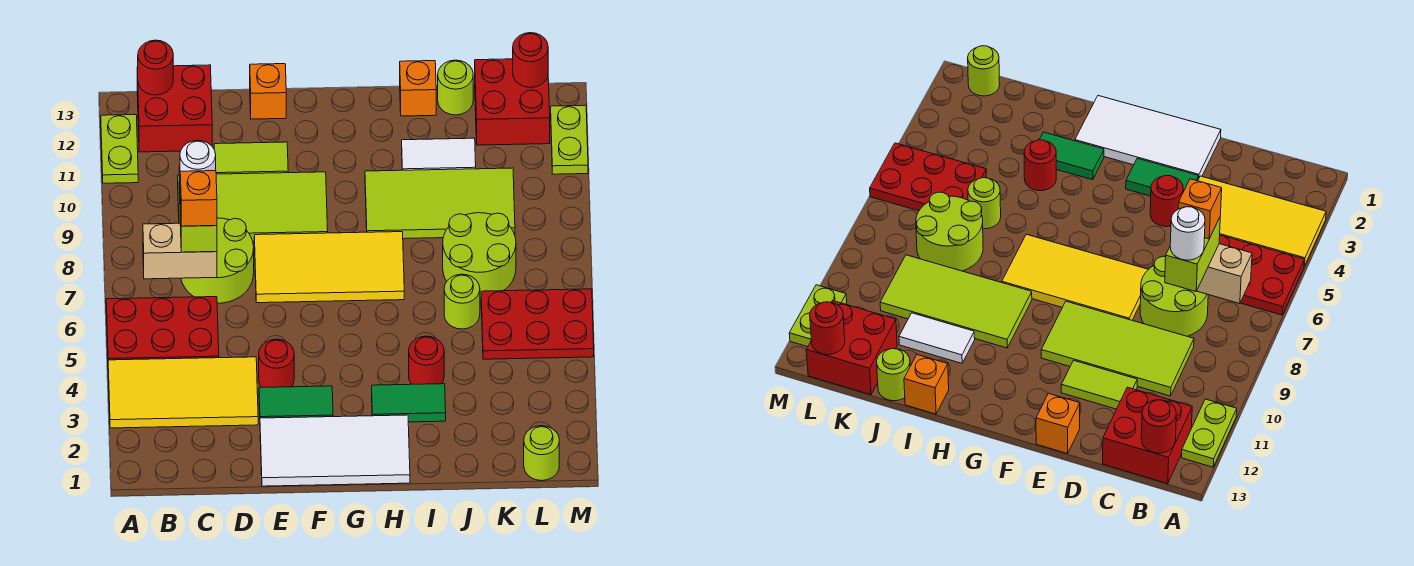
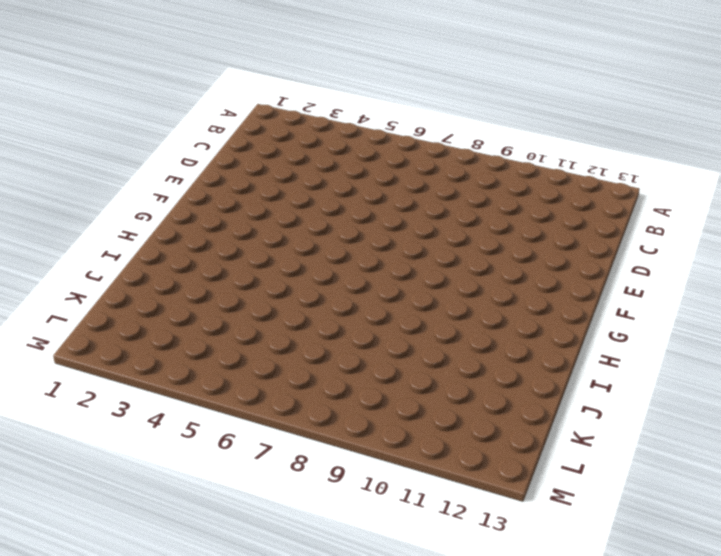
none -> yellow tile A3:D4 level 1
none -> red plate A5:C6 level 1
none -> lime plate A11:A12 level 1
none -> red brick B12:C13 level 1

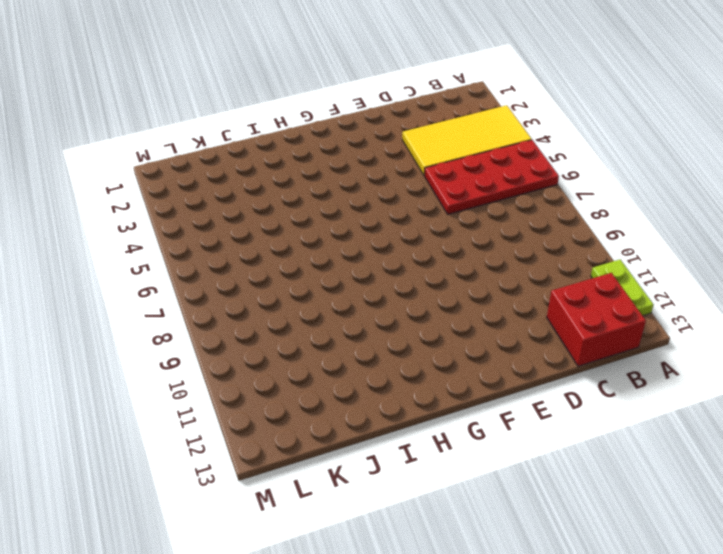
red plate A5:D6 level 1 -> red plate A5:C6 level 1
none -> lime round brick C7:D8 level 1
none -> lime tile C9:F10 level 1
none -> lime tile D11:E11 level 1
none -> white tile E1:H2 level 1

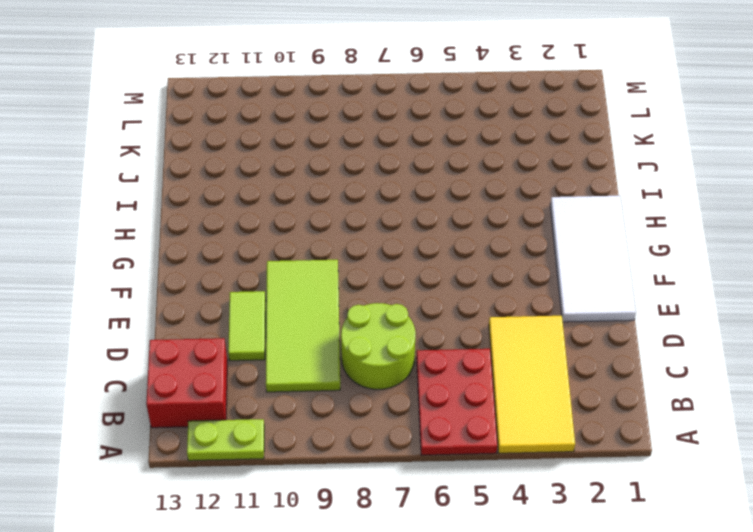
none -> green tile E3:F3 level 1
none -> red round brick E4 level 1
none -> yellow tile E7:H8 level 1
none -> orange brick E13 level 1

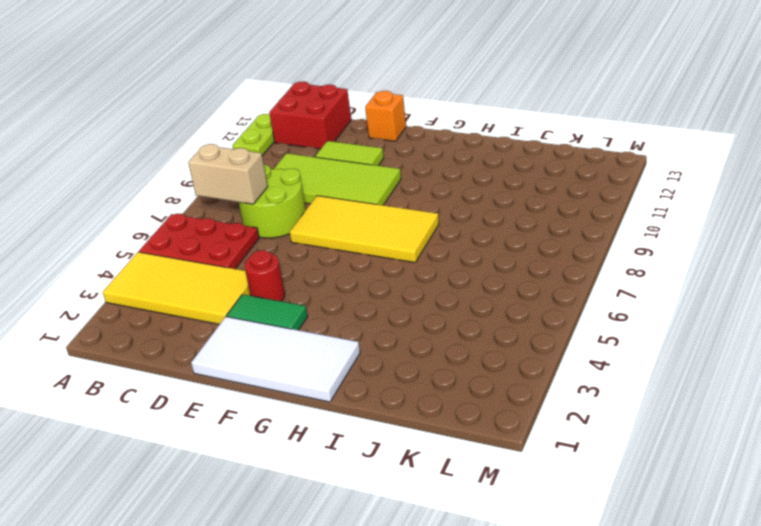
none -> green tile H3:I3 level 1
none -> lime tile H9:K10 level 1
none -> red round brick I4 level 1
none -> white tile I11:J11 level 1

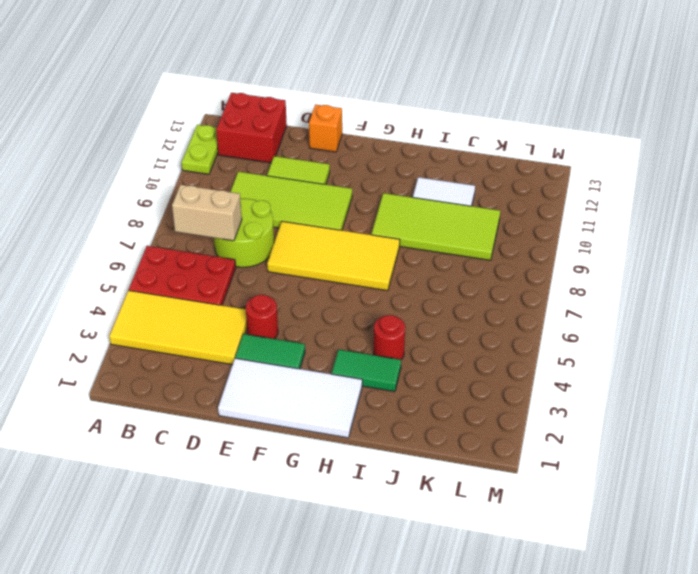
none -> orange brick I13 level 1
none -> lime round brick J6 level 1
none -> lime round brick J7:K8 level 1
none -> lime round brick J13 level 1

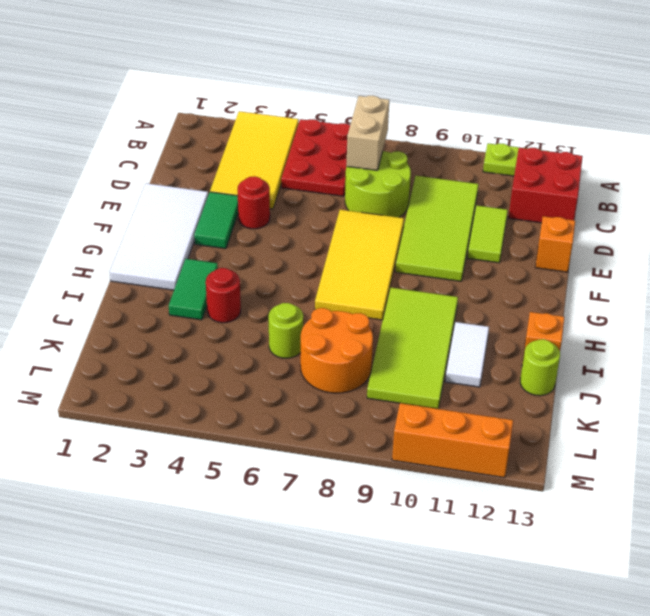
orange round brick J7:K8 level 1 -> lime round brick J7:K8 level 1
orange brick M10:M12 level 1 -> lime plate M11:M12 level 1
none -> red plate K5:M6 level 1
none -> red brick K12:L13 level 1
none -> lime round brick L1 level 1
none -> red round brick B13 level 2

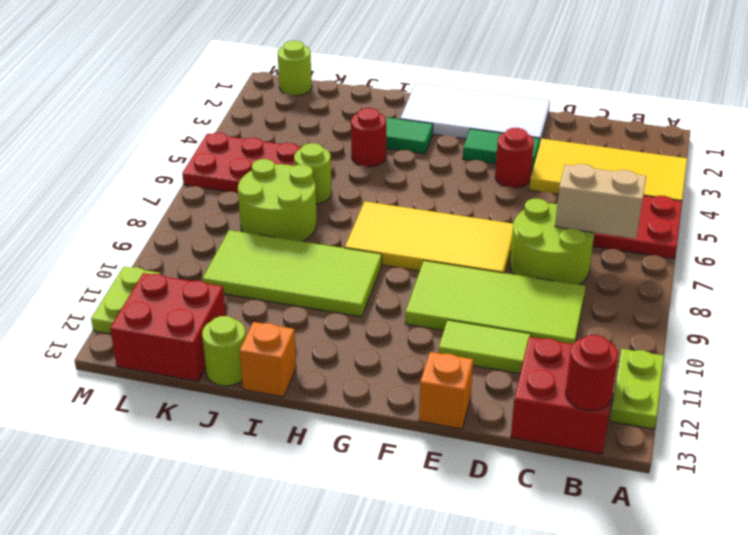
none -> white tile I11:J11 level 1
none -> red round brick L13 level 2
none -> lime brick C7:C8 level 3
none -> orange brick C7 level 4

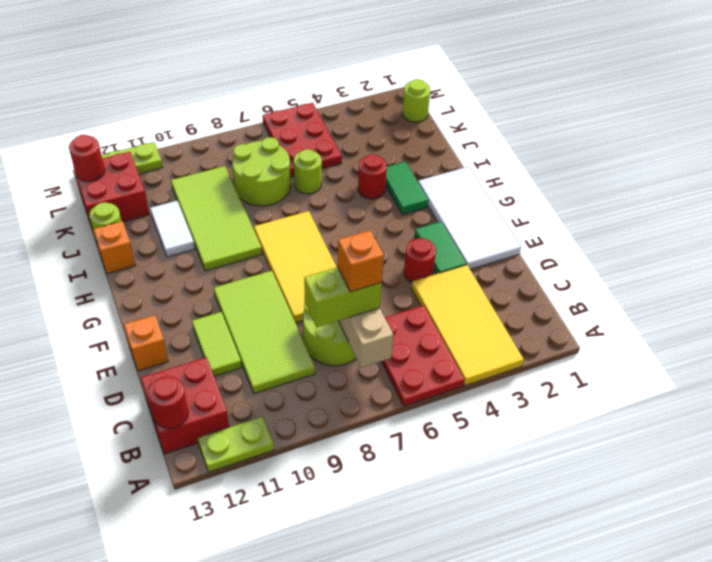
none -> white round brick C8 level 4

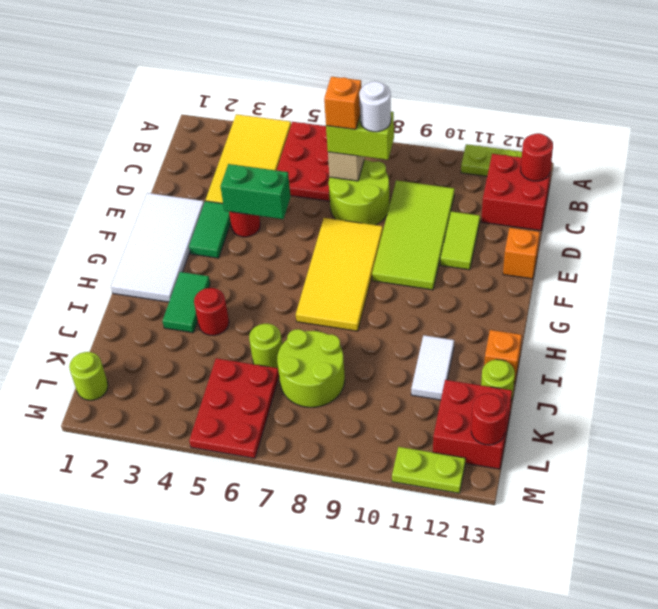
green brick E4:E5 level 2 -> none
none -> lime tile H9:K10 level 1

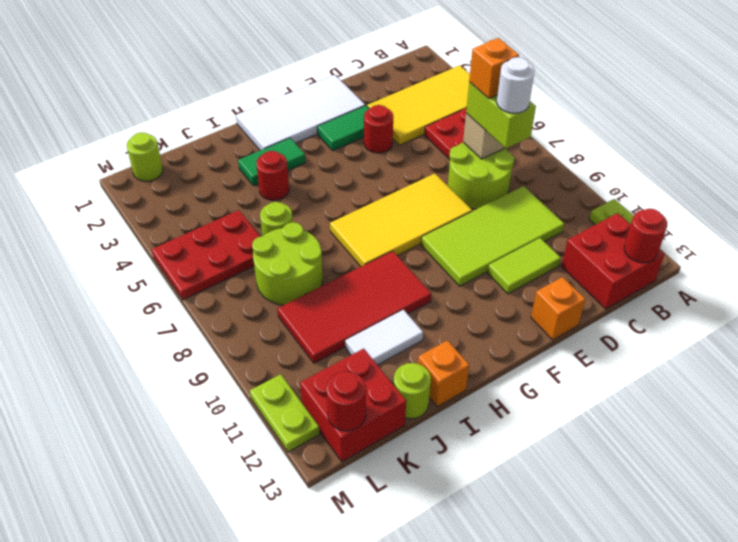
red tile H9:K10 level 1 -> lime tile H9:K10 level 1

